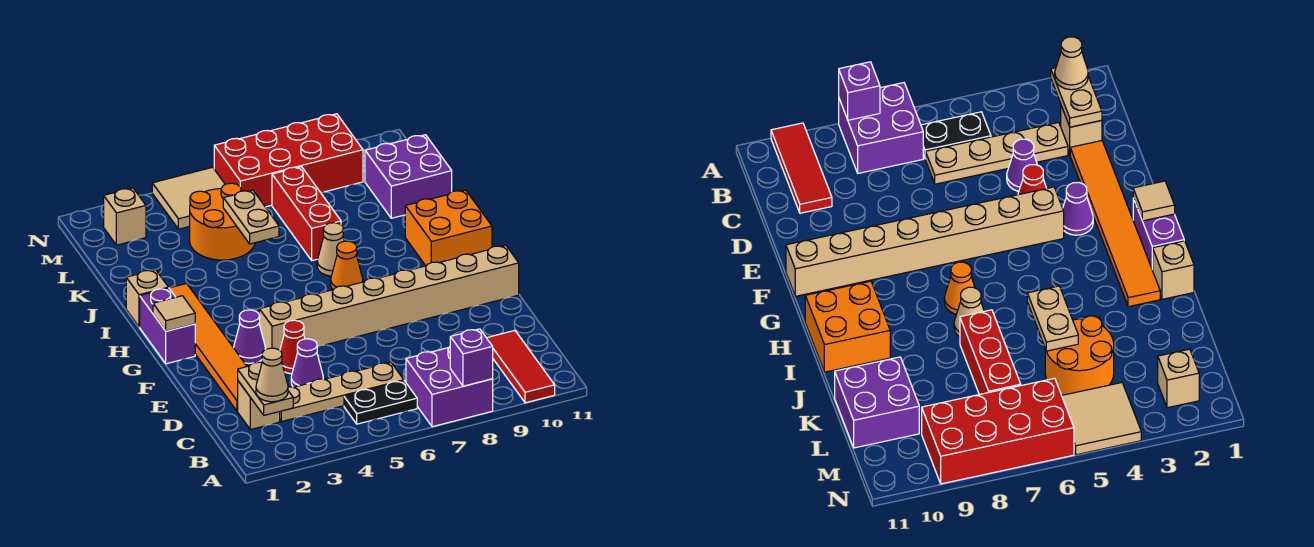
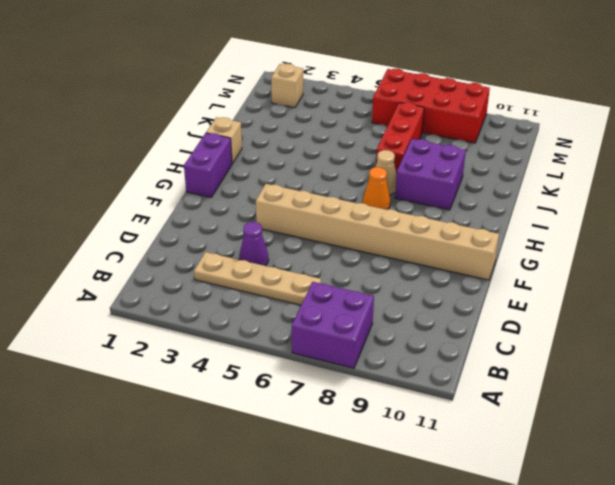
purple brick I8:J9 level 1 -> purple brick K10:L11 level 1
none -> red tile A10:C10 level 1
none -> black plate B5:B6 level 1
none -> tan brick C2 level 1

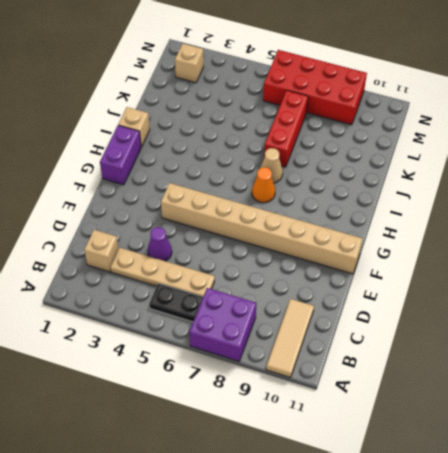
tan tile A10:C10 level 1 -> red tile A10:C10 level 1
none -> orange tile D2:I2 level 1
none -> red cone E4 level 1
none -> purple cone F3 level 1

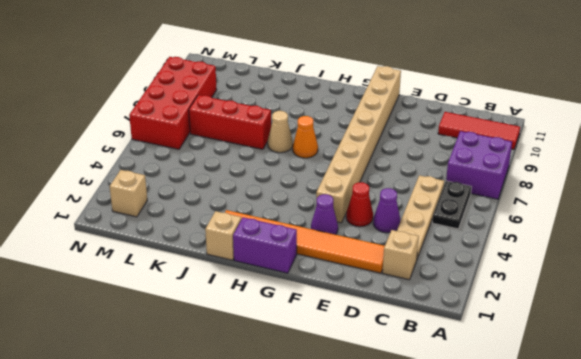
none -> orange brick H10:I11 level 1
none -> orange round brick K4:L5 level 1
none -> purple brick K10:L11 level 1

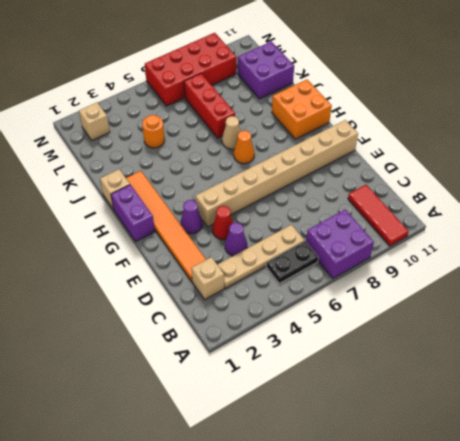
orange round brick K4 level 1 -> orange round brick K4:L5 level 1
none -> tan tile M4:N5 level 1
none -> purple brick A8 level 2
none -> tan plate B2:C2 level 2

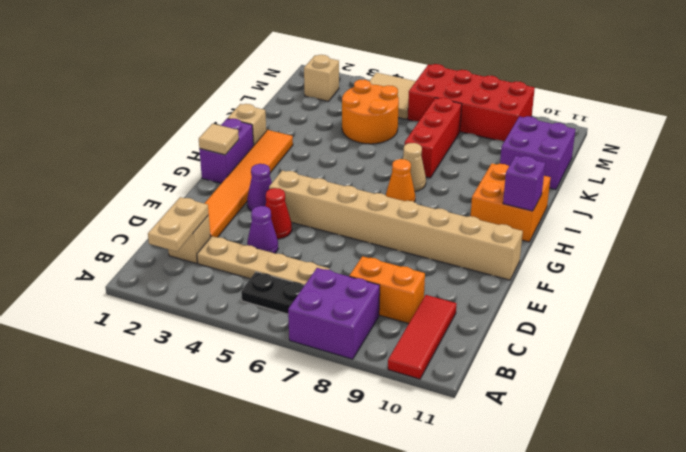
orange brick C8:C9 level 1 -> none
purple brick H11 level 2 -> purple brick A8 level 2
none -> tan plate J5:K5 level 2
none -> tan cone B2 level 3

